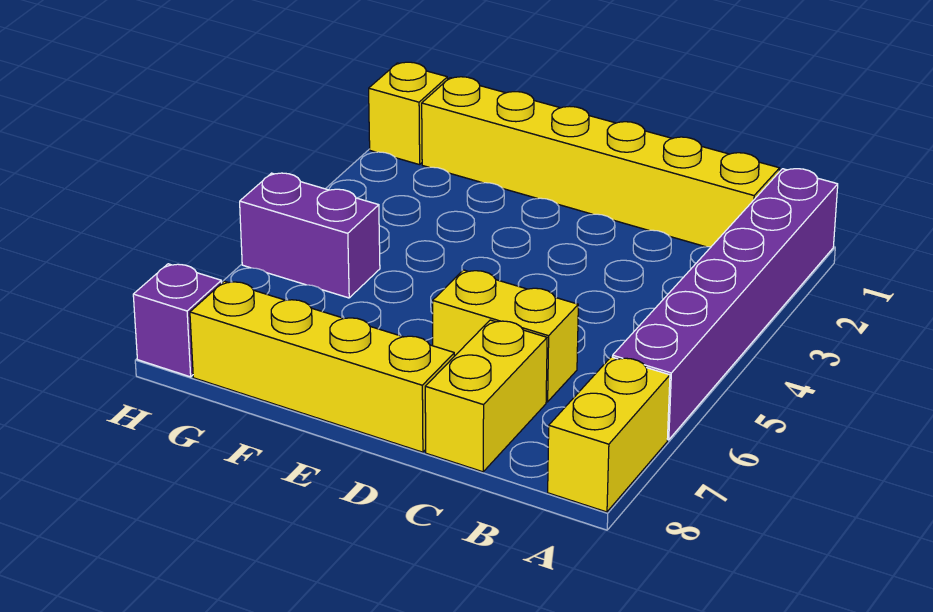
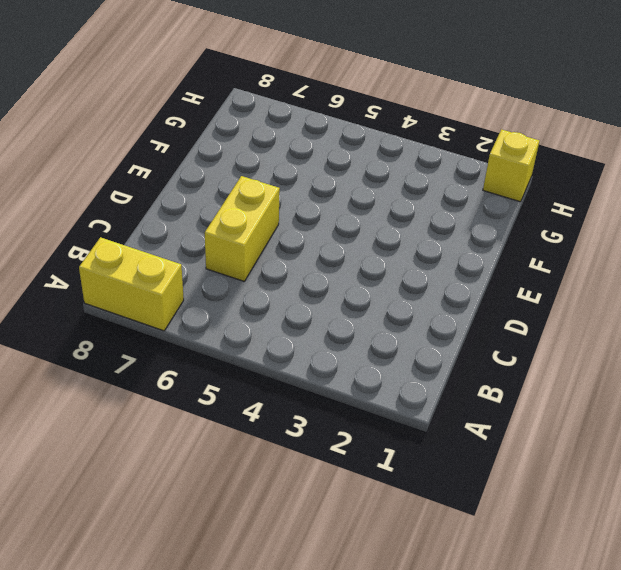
none -> purple brick A1:A6 level 1
none -> yellow brick B1:G1 level 1

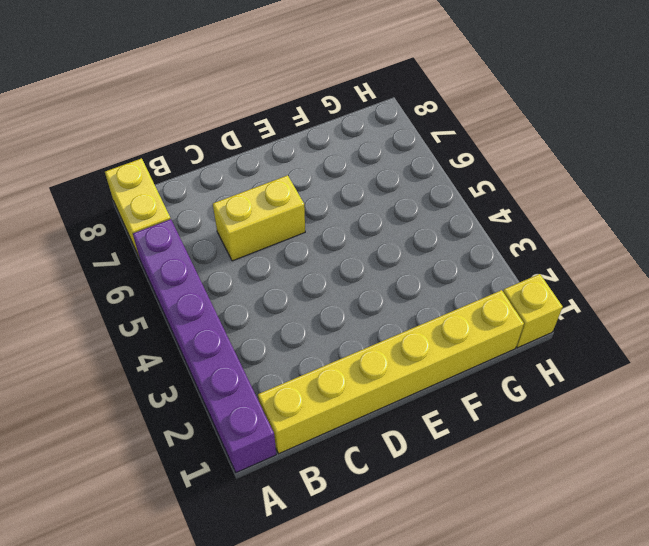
none -> yellow brick C7:C8 level 1
none -> yellow brick D8:G8 level 1

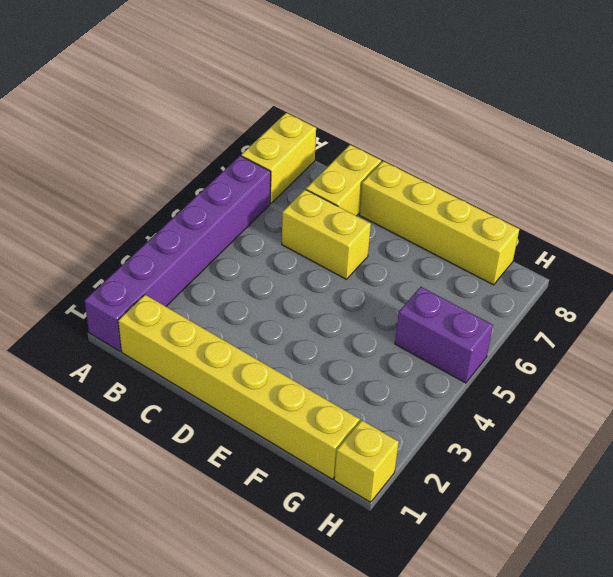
none -> purple brick H8 level 1

